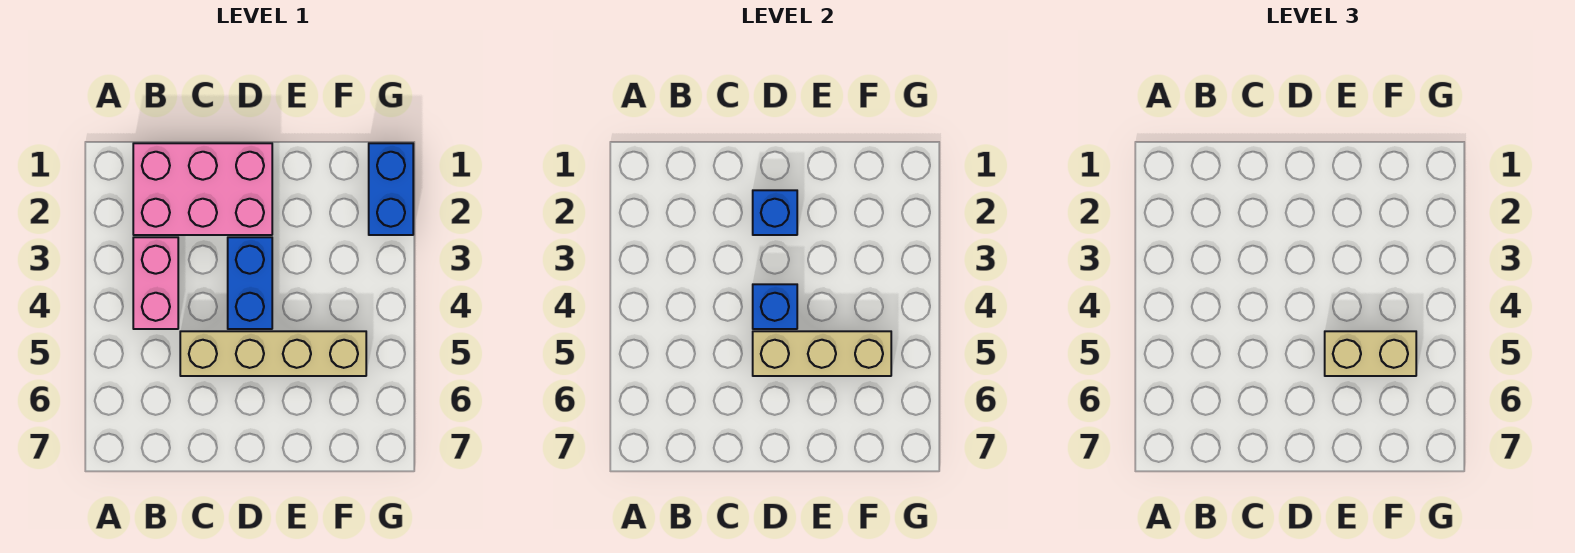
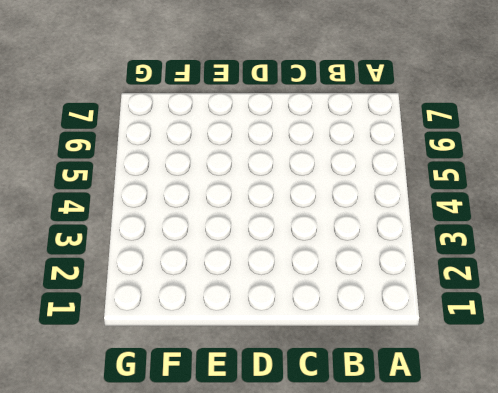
none -> pink brick B1:D2 level 1
none -> pink brick B3:B4 level 1

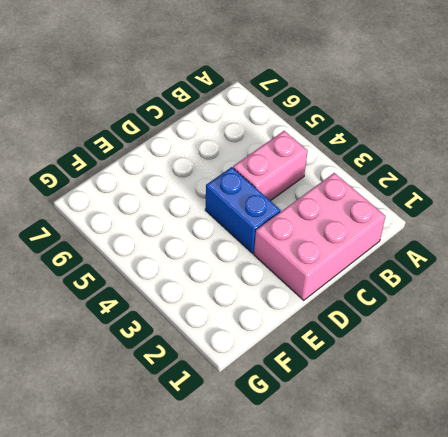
pink brick B4:C4 level 1 -> pink brick B3:B4 level 1
none -> tan brick C5:F5 level 1
none -> blue brick G1:G2 level 1

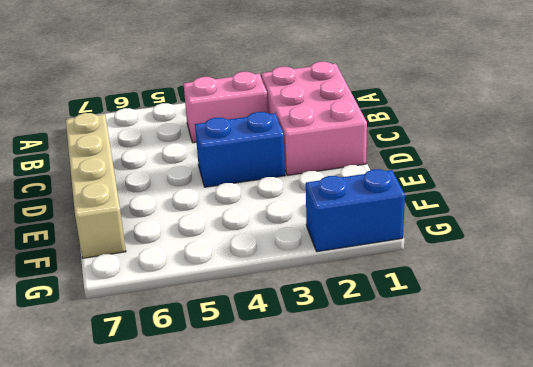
tan brick C7:F7 level 1 -> tan brick C5:F5 level 1
none -> blue brick D2 level 2
none -> blue brick D4 level 2

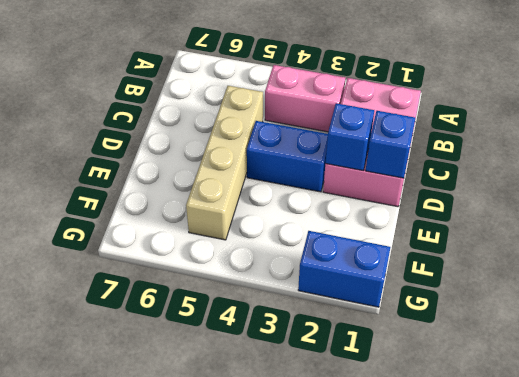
blue brick D1 level 2 -> blue brick D4 level 2
none -> tan brick D5:F5 level 2
none -> tan brick E5:F5 level 3

